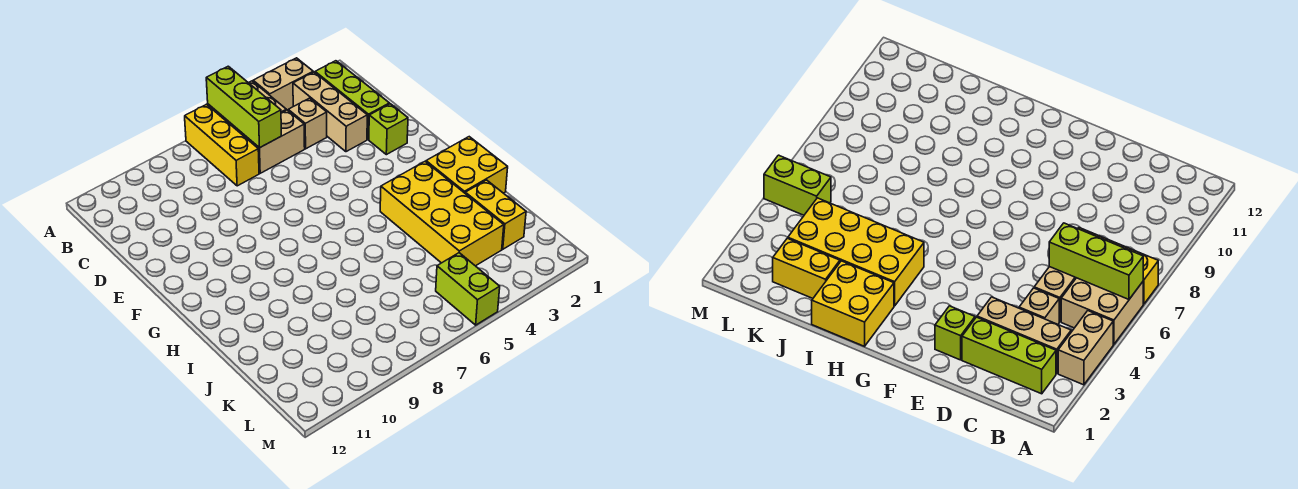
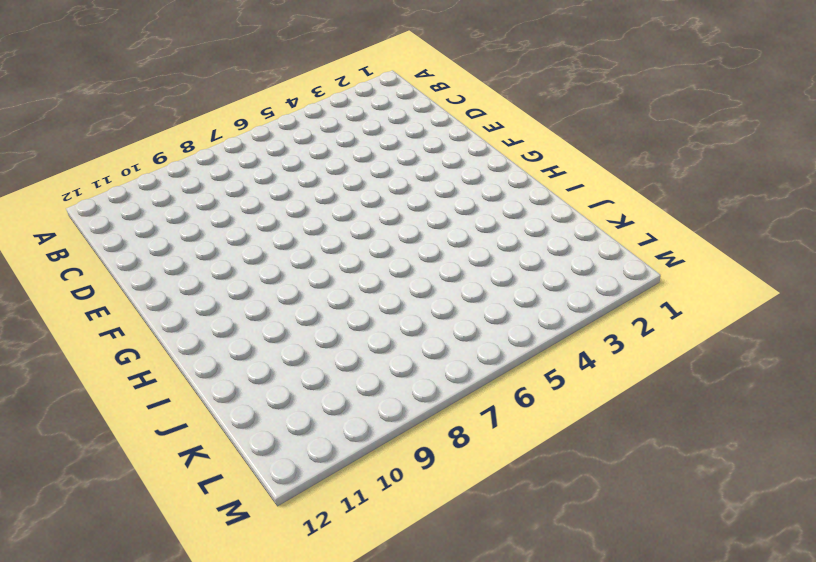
none -> tan brick A3:A4 level 1
none -> tan brick A5:B6 level 1
none -> yellow brick A7:C7 level 1

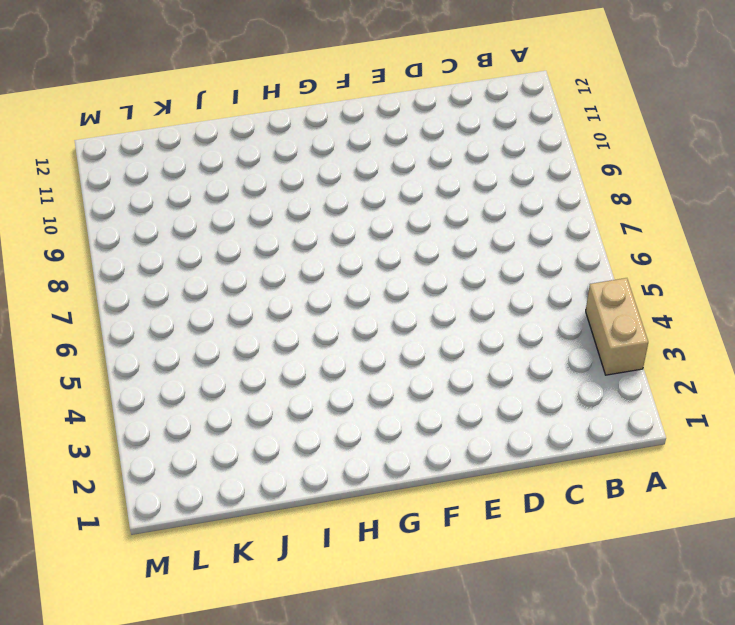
none -> tan brick A5:B6 level 1
none -> yellow brick A7:C7 level 1
none -> lime brick B2:D2 level 1

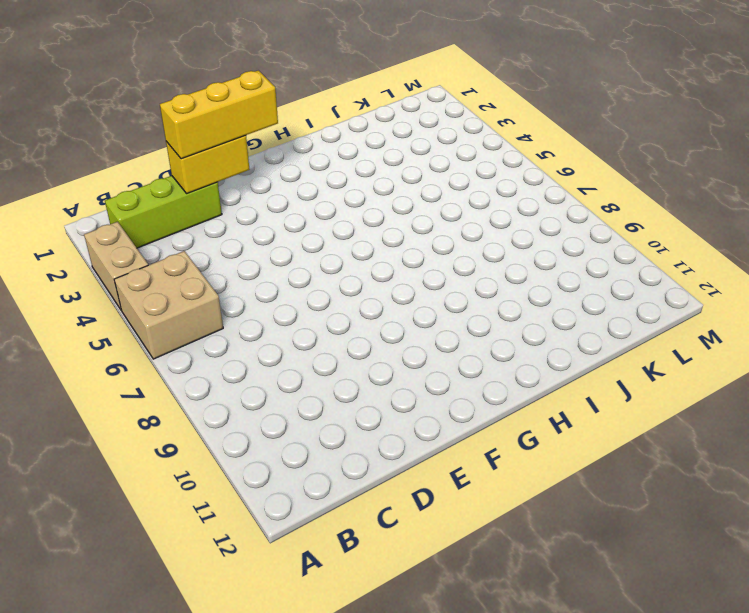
yellow brick D2:E2 level 2 -> yellow brick J2:K2 level 1
yellow brick D2:F2 level 3 -> yellow brick A7:C7 level 1
none -> tan brick B3:D3 level 1
none -> tan brick C4 level 1
none -> tan brick C5:C6 level 1

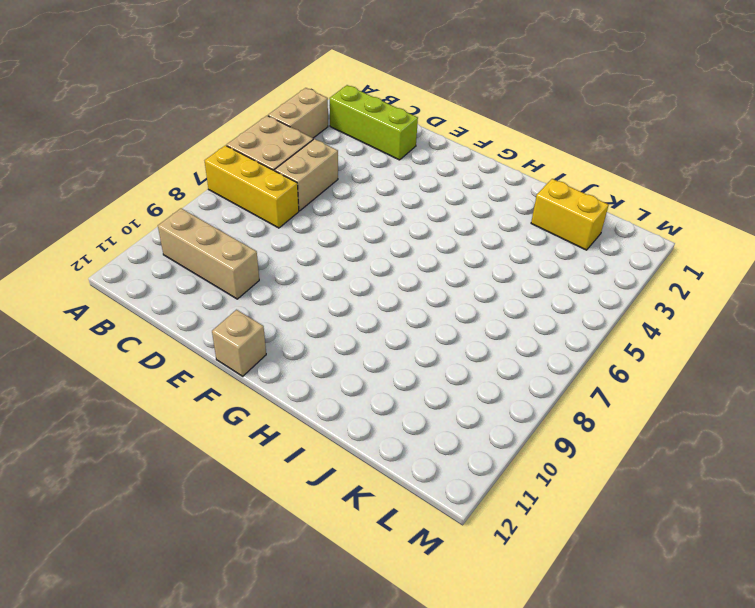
tan brick B10:D10 level 1 -> tan brick B3:D3 level 1
tan brick F12 level 1 -> tan brick C4 level 1
none -> lime brick E2 level 1
none -> yellow brick H1:I2 level 1
none -> yellow brick H3:K4 level 1

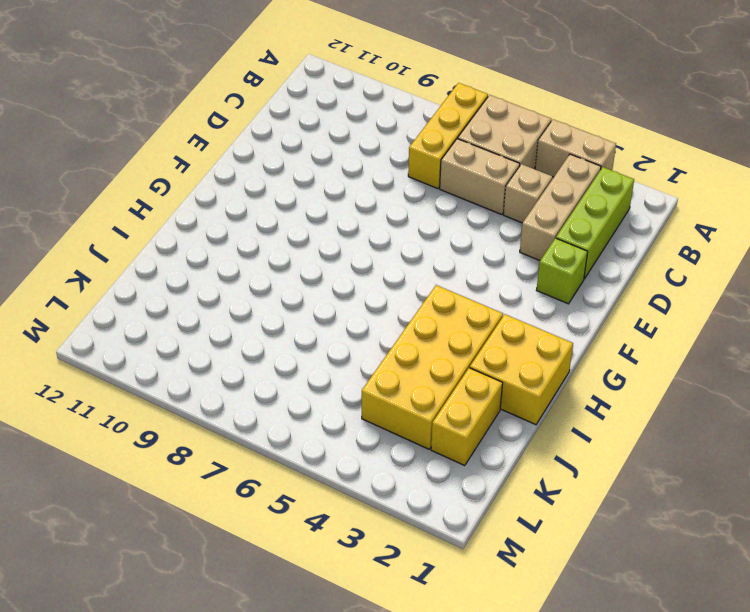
none -> lime brick L5:M5 level 1
none -> lime brick A6:C6 level 2

